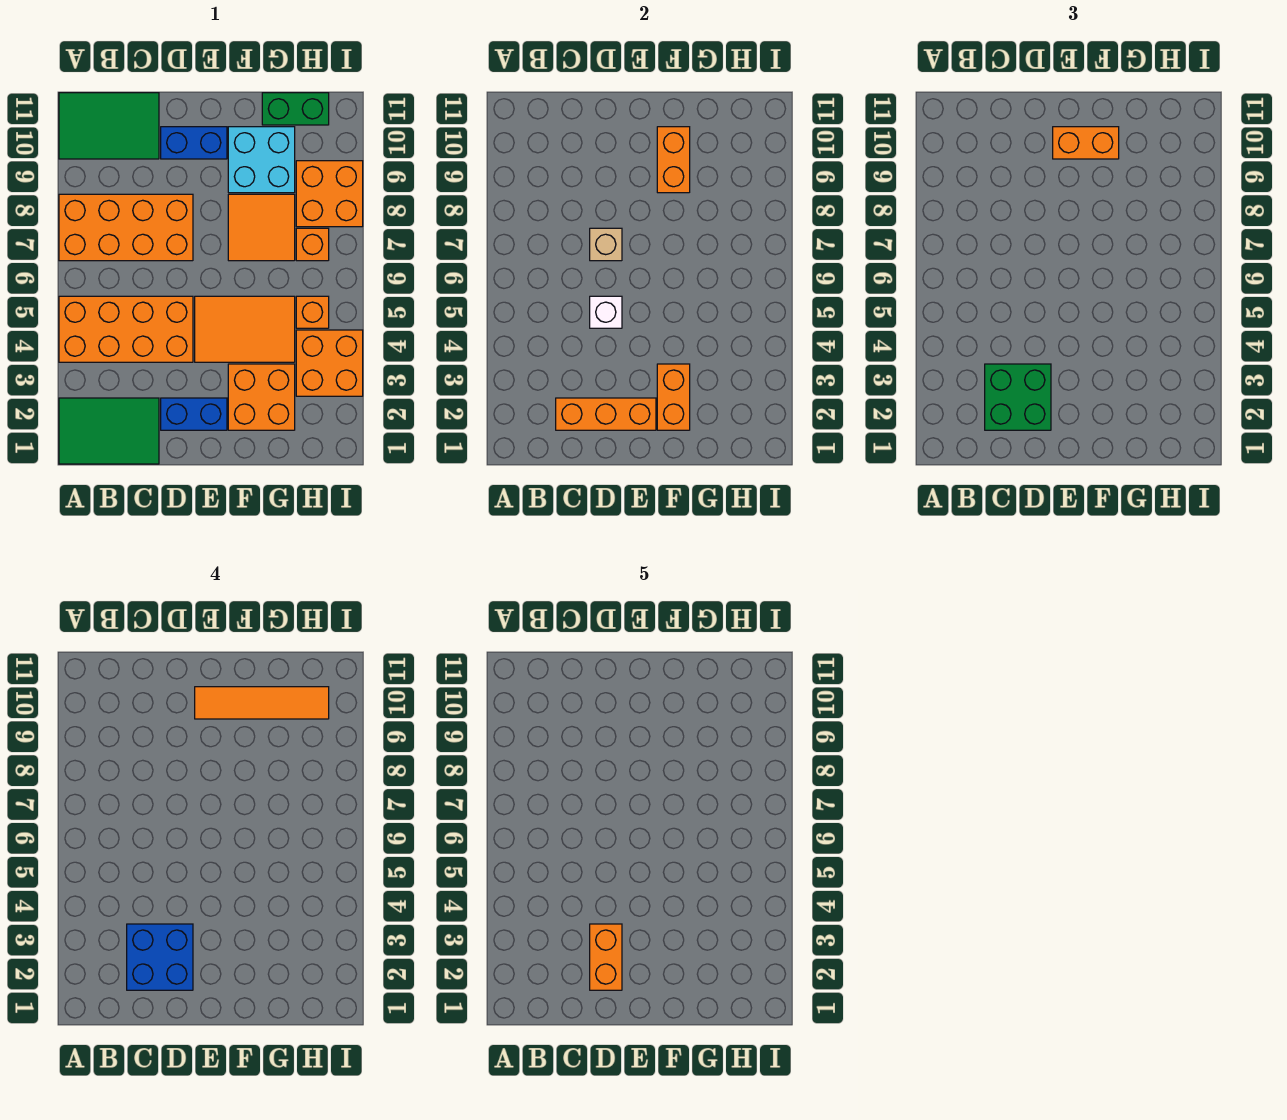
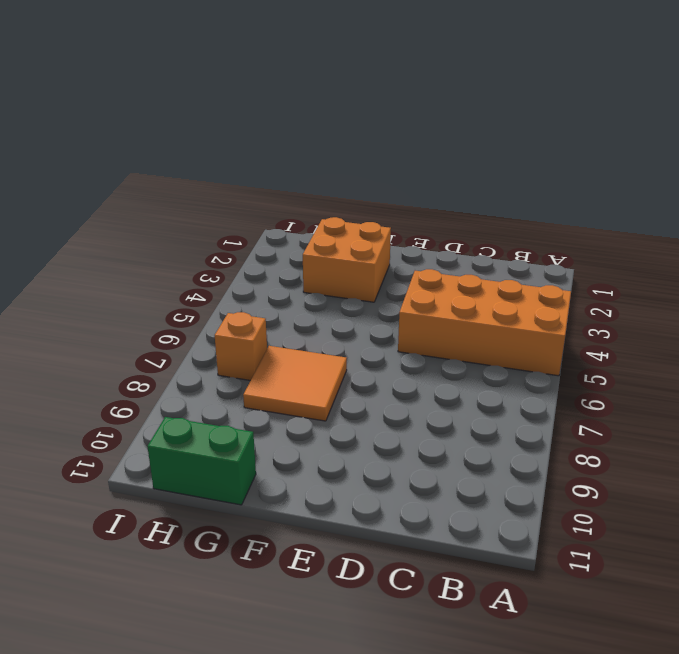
none -> green tile A1:C2 level 1
none -> orange brick A7:D8 level 1
none -> green tile A10:C11 level 1

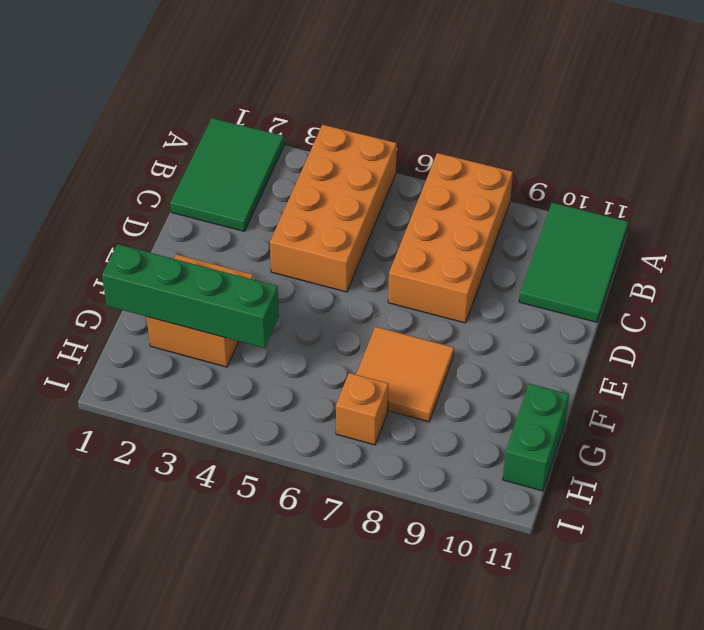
green brick G1:G4 level 2 -> none
none -> blue brick D2:E2 level 1
none -> blue brick D10:E10 level 1
none -> orange tile E4:G5 level 1

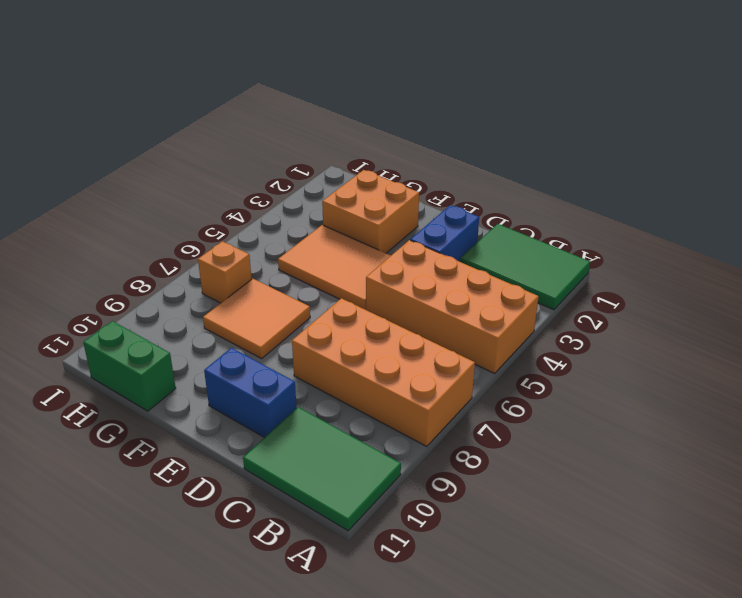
blue brick D2:D3 level 1 -> blue brick D2:E2 level 1
none -> cyan brick F9:G10 level 1
none -> orange brick H3:I4 level 1
none -> orange brick H5 level 1

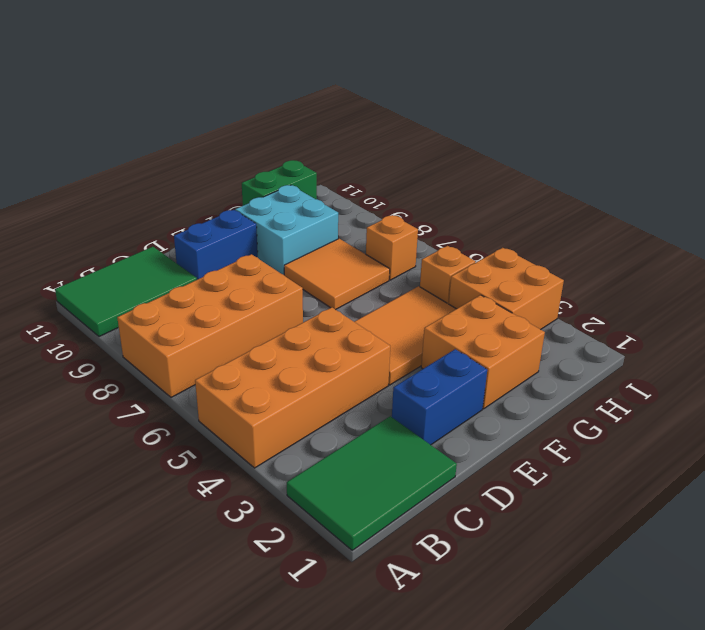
none -> orange brick H8:I9 level 1
none -> orange brick C2:E2 level 2
none -> white brick D5 level 2

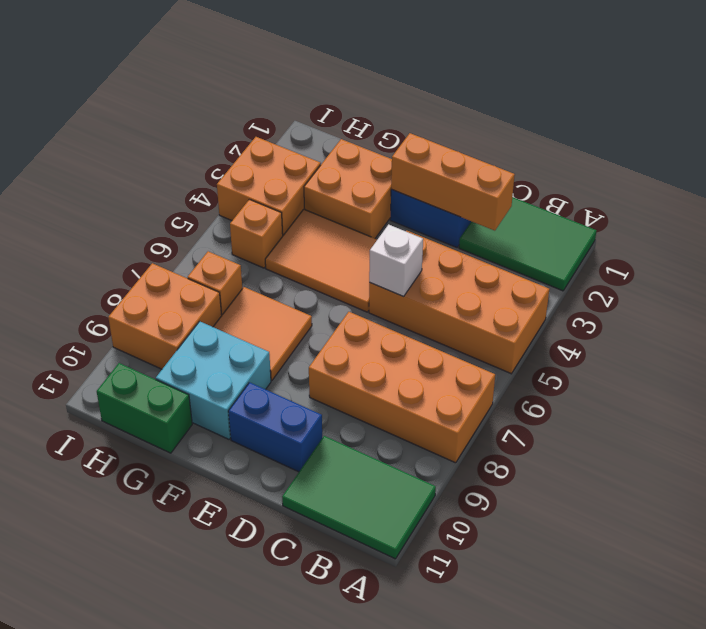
none -> tan brick D7 level 2
none -> orange brick F2:F3 level 2
none -> orange brick F9:F10 level 2

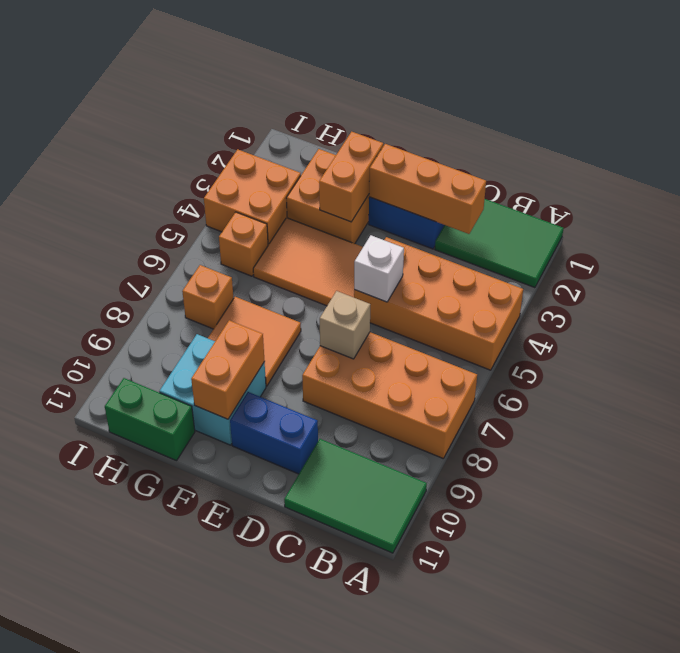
none -> orange brick H8:I9 level 1
none -> green brick C2:D3 level 3
none -> orange brick E10:F10 level 3

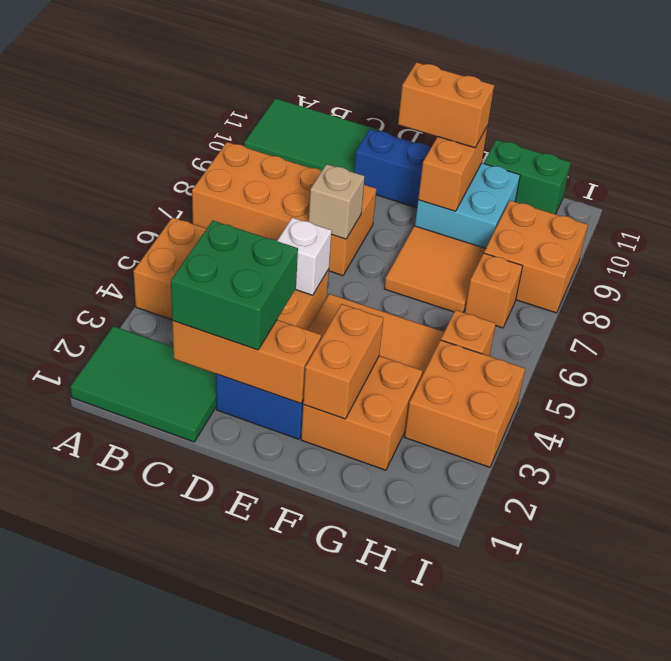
none -> blue brick C2:D3 level 4
none -> orange tile E10:H10 level 4
none -> orange brick D2:D3 level 5

